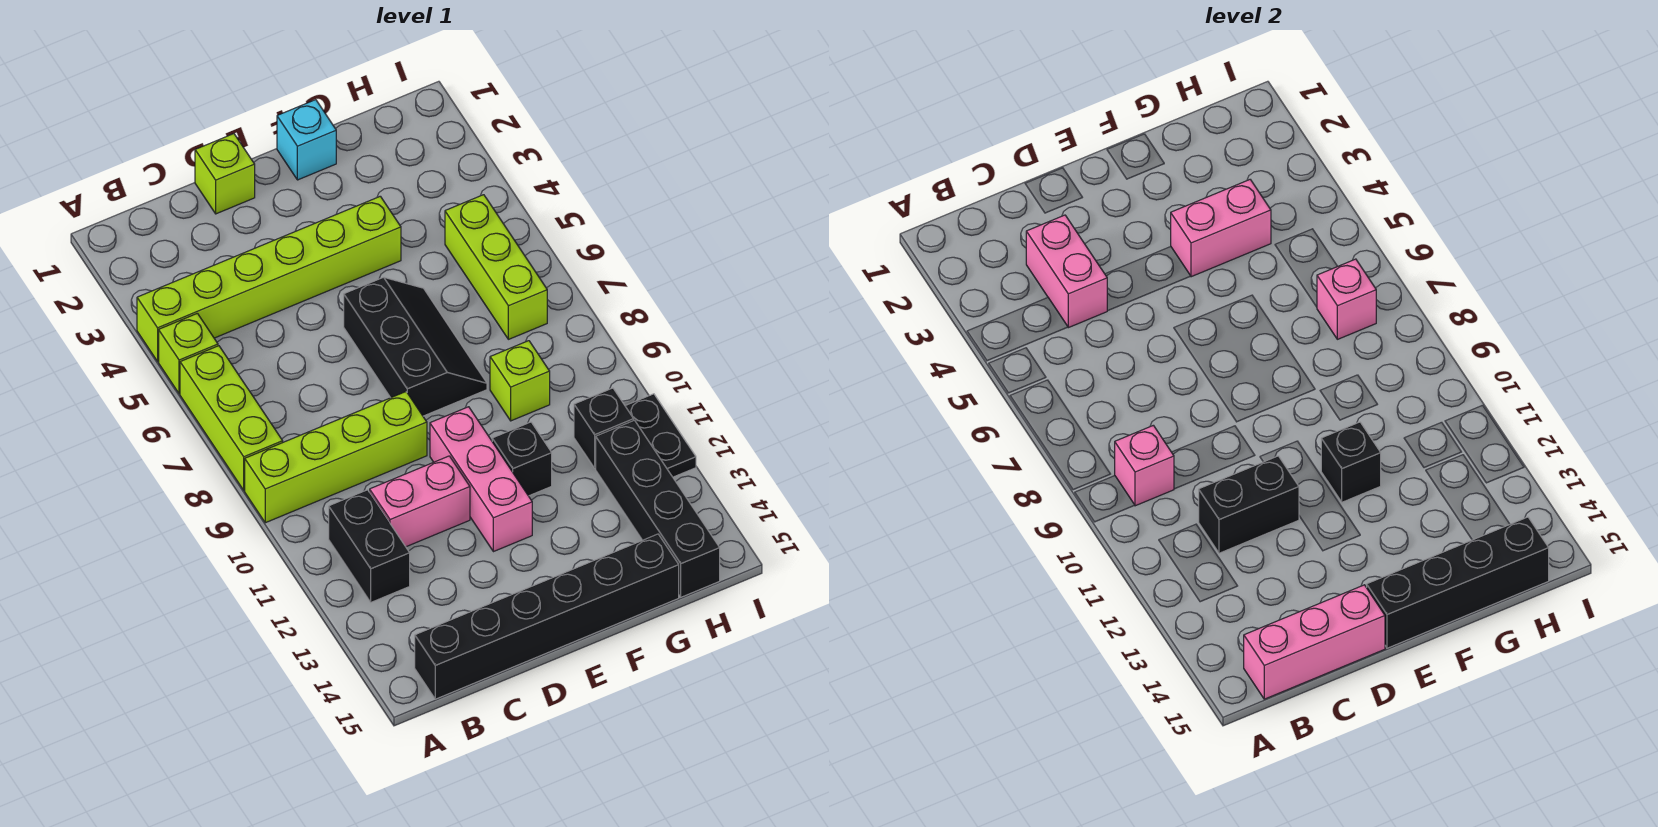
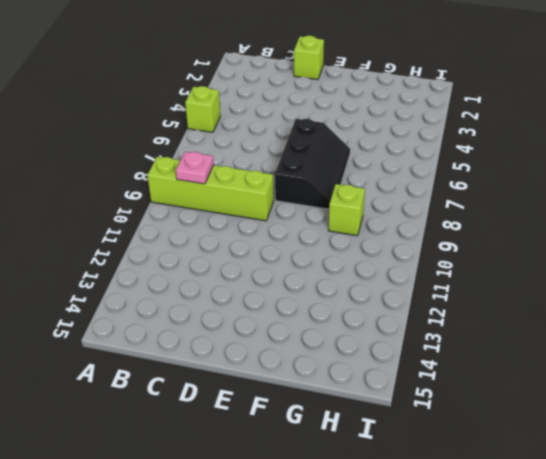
pink plate B9 level 2 -> pink brick B9 level 2
none -> lime brick A4:F4 level 1
none -> lime brick A6:A8 level 1
none -> black brick B11:B12 level 1

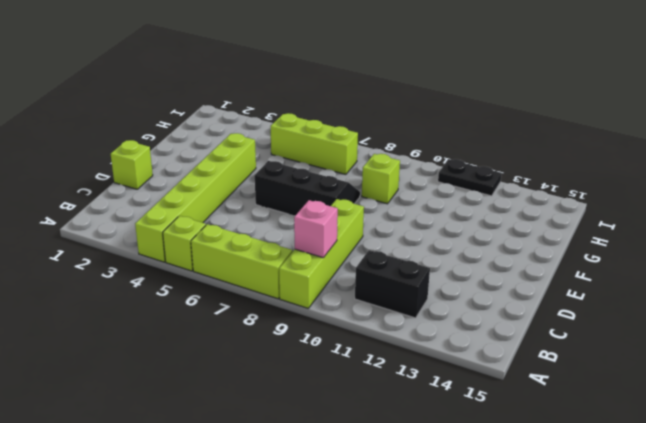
none -> black brick B15:G15 level 1
none -> pink brick C11:D11 level 1
none -> pink brick E10:E12 level 1

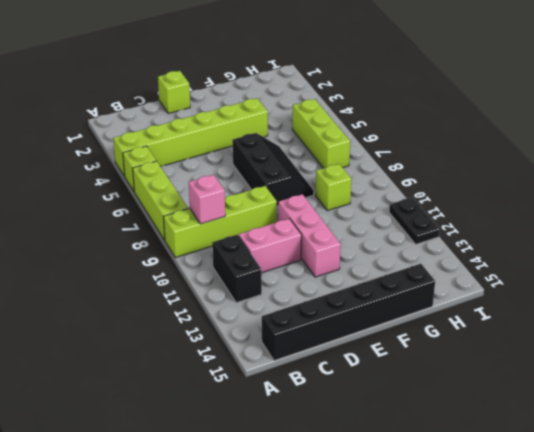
none -> cyan brick F1 level 1
none -> black brick F11 level 1
none -> black brick H11 level 1

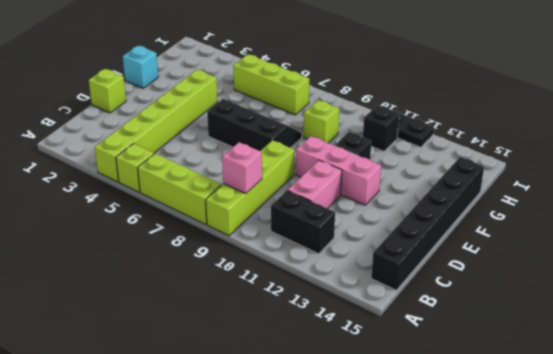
none -> black brick H12:H15 level 1
none -> pink brick B15:D15 level 2
none -> pink brick C3:C4 level 2

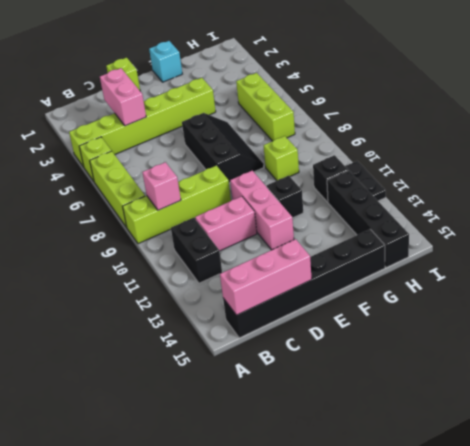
none -> black brick C11:D11 level 2
none -> black brick E15:H15 level 2
none -> pink brick F4:G4 level 2

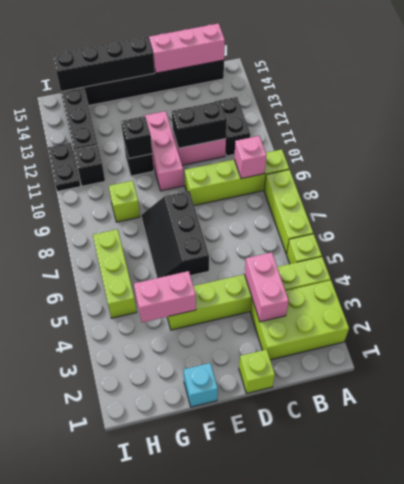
lime brick A2:C3 level 1 -> none
none -> pink brick H7 level 2

